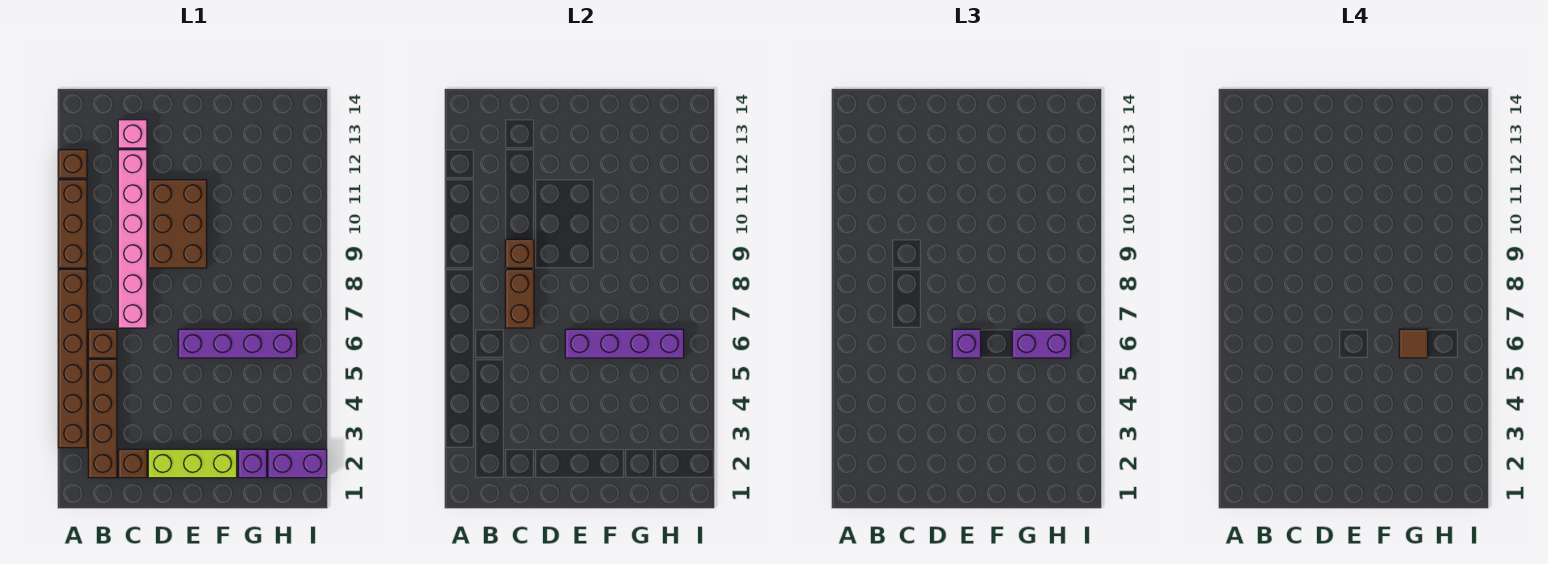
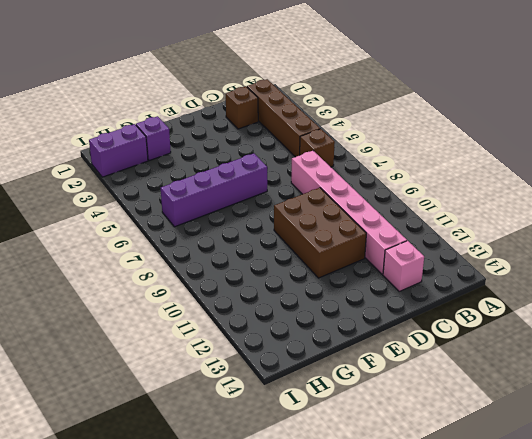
none -> brown brick A3:A8 level 1
none -> brown brick A9:A11 level 1
none -> brown brick A12 level 1

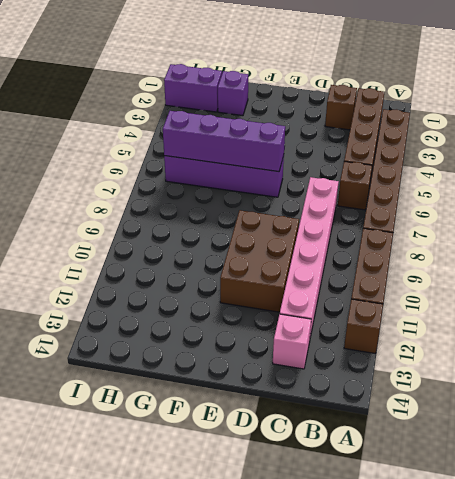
none -> lime brick D2:F2 level 1
none -> brown brick C7:C8 level 2
none -> brown brick C9 level 2

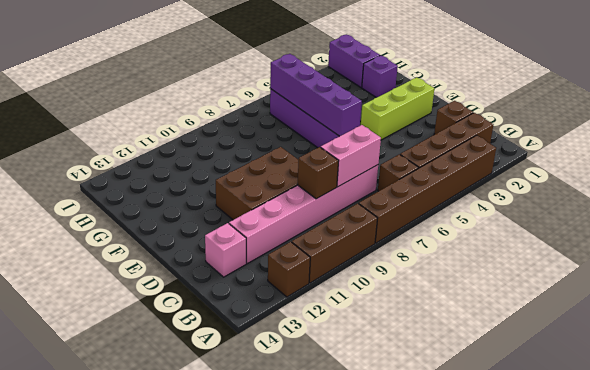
pink brick C7:C8 level 2 -> brown brick C7:C8 level 2
lime brick E2:E4 level 1 -> lime brick D2:F2 level 1
none -> purple brick E6 level 3
none -> purple brick G6:H6 level 3
none -> brown tile G6 level 4

